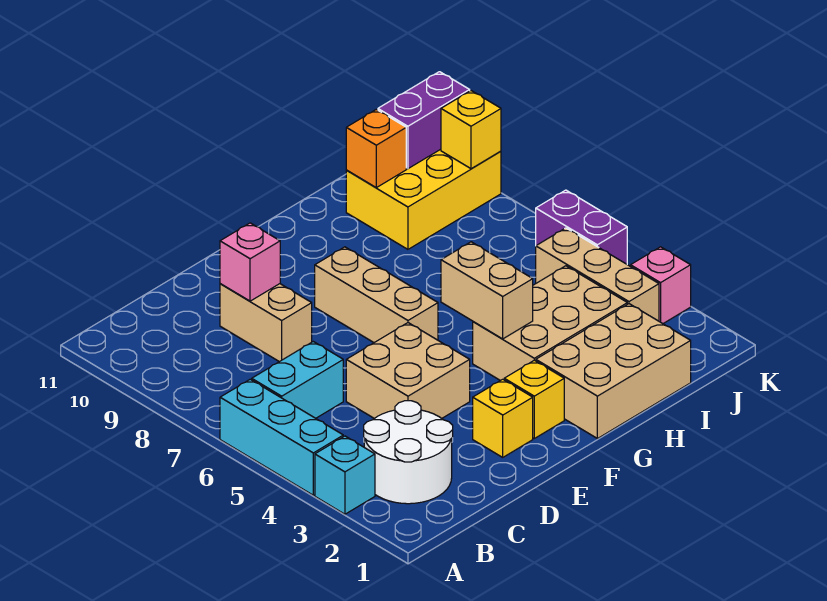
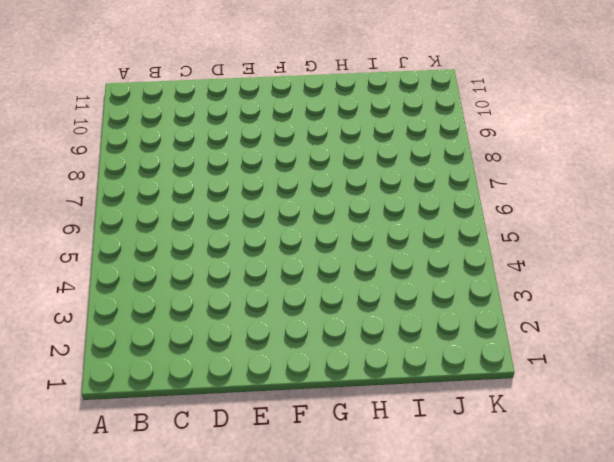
none -> cyan brick A3 level 1
none -> cyan brick A4:A6 level 1
none -> white round brick B2:C3 level 1

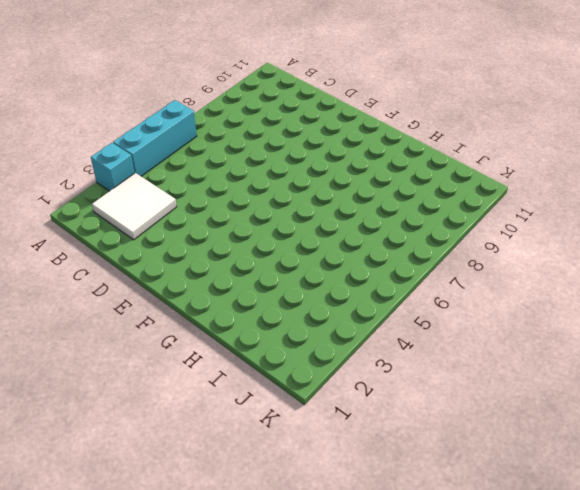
white tile B2:C3 level 1 -> white round brick B2:C3 level 1
none -> cyan brick B6:C6 level 1
none -> tan brick D4:E5 level 1
none -> tan brick D8:D9 level 1

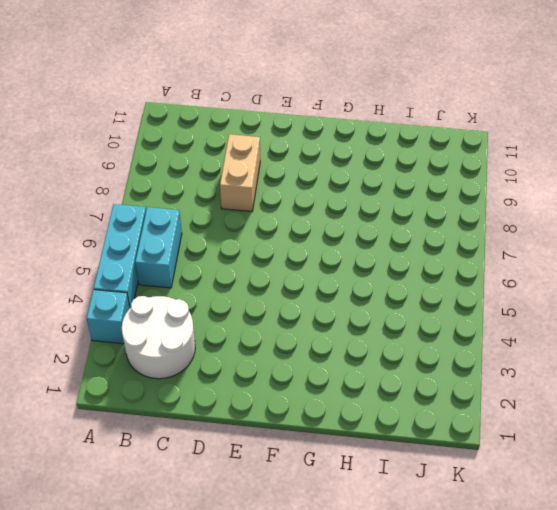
cyan brick B5:B6 level 1 -> cyan brick B6:C6 level 1
none -> tan brick D4:E5 level 1
none -> yellow brick E2 level 1
none -> yellow brick F2 level 1

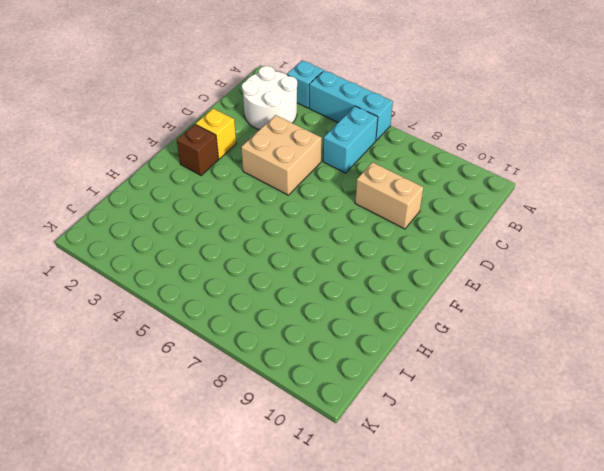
brown brick F2 level 1 -> yellow brick F2 level 1
none -> tan brick F6:F8 level 1
none -> tan brick G1:I2 level 1
none -> tan brick G3:I4 level 1

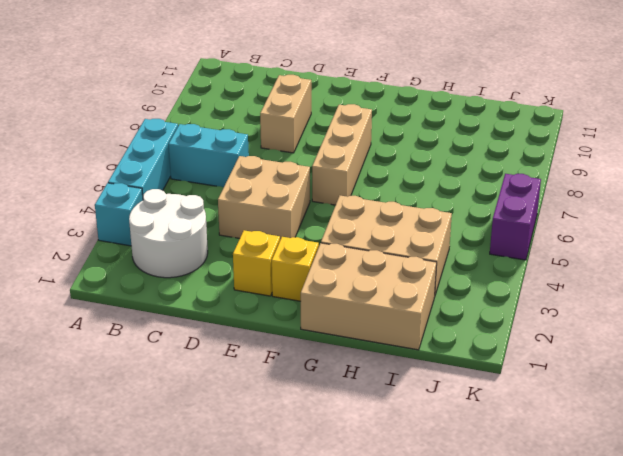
none -> yellow brick I9:K10 level 1
none -> tan brick J3:J5 level 1
none -> pink brick K3 level 1

